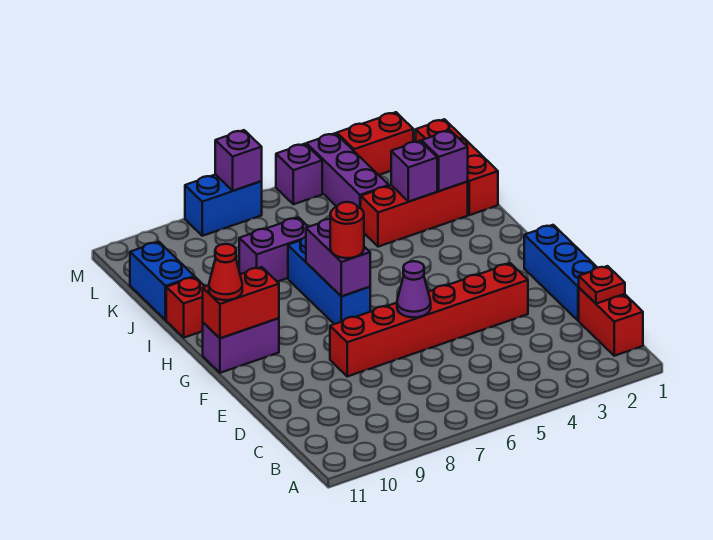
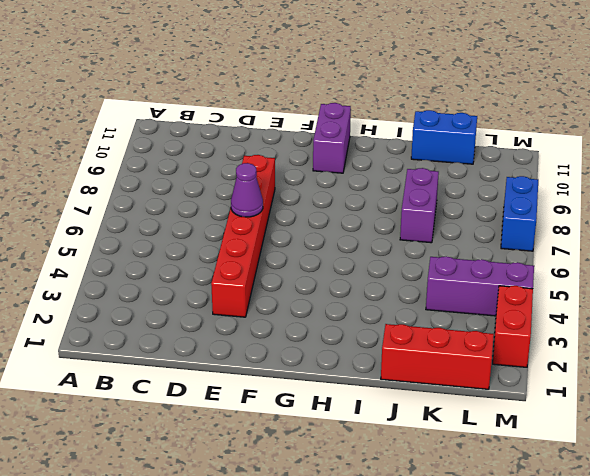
none -> red brick B1:C1 level 1
none -> blue brick D1:F1 level 1
none -> blue brick G7:I7 level 1

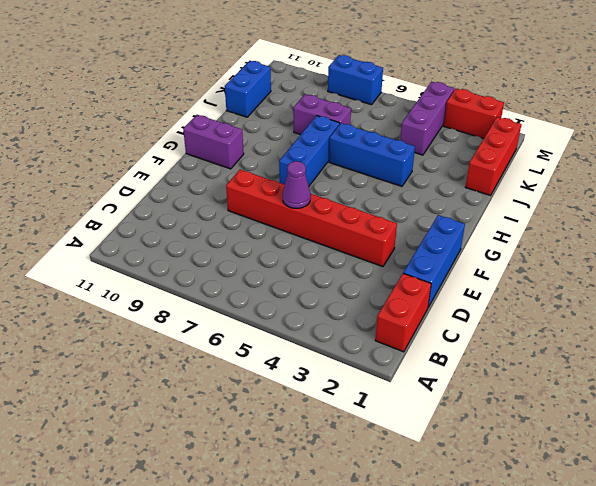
blue brick I4:I6 level 1 -> none
none -> red brick I11 level 1
none -> red brick J2:J4 level 1
none -> purple brick M5 level 1

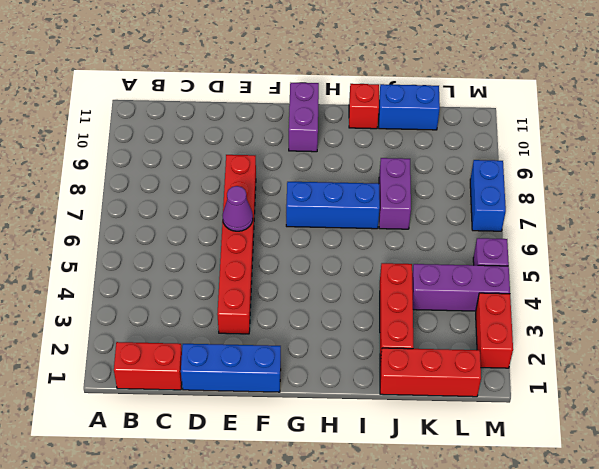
none -> red plate C1 level 2
none -> purple brick G7:H7 level 2
none -> red brick G10:G11 level 2

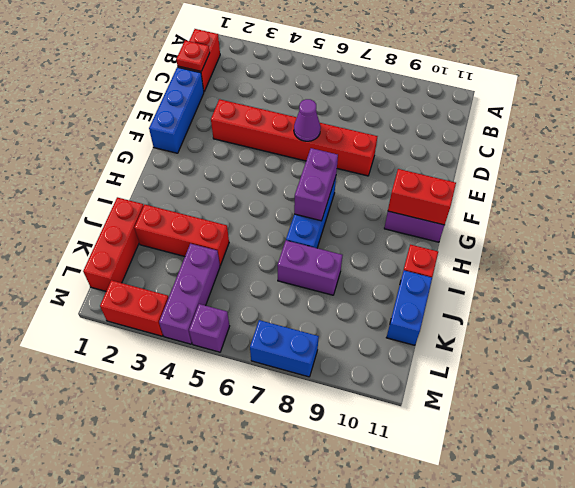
none -> purple brick J2 level 2
none -> purple brick J3 level 2
none -> purple brick M7 level 2

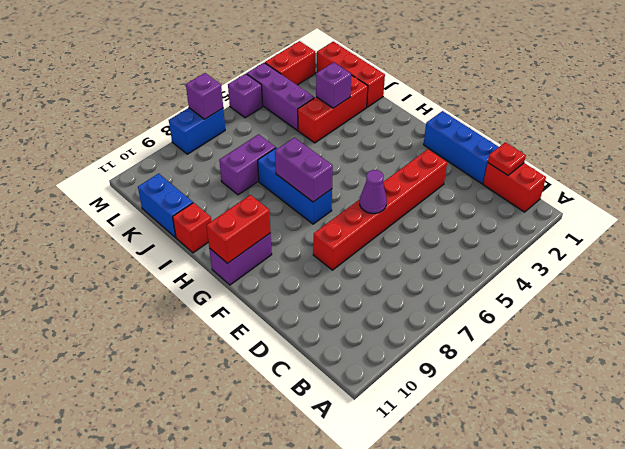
none -> purple brick J2 level 2
none -> red round brick G7 level 3
none -> red cone G11 level 3

